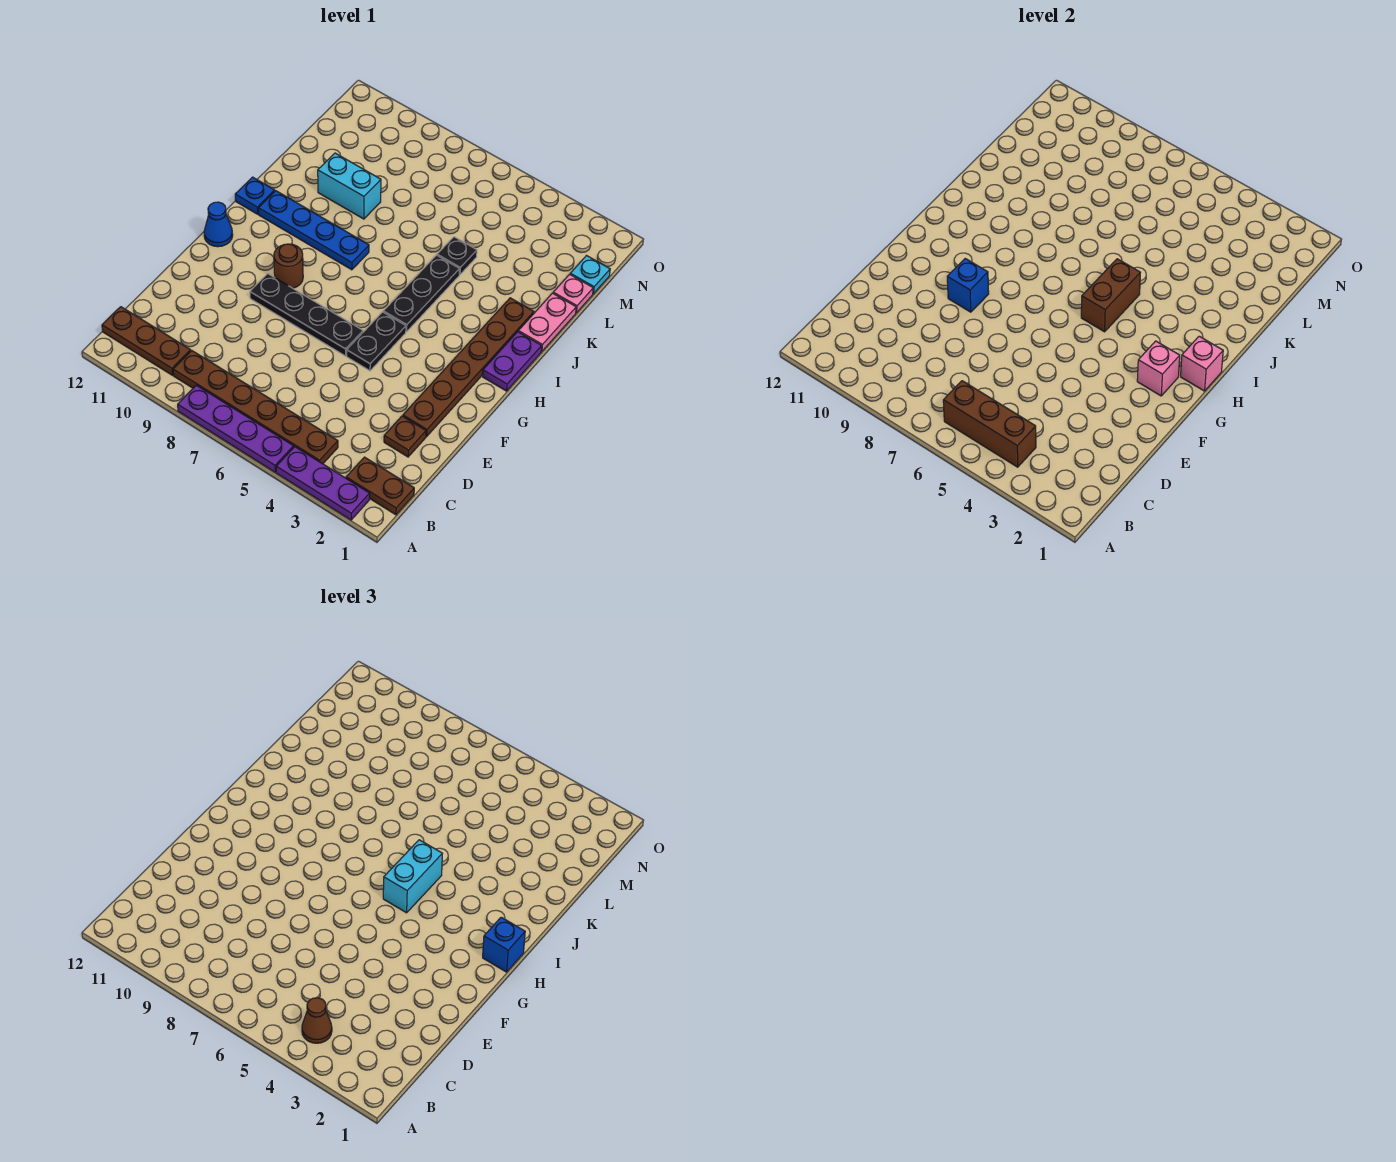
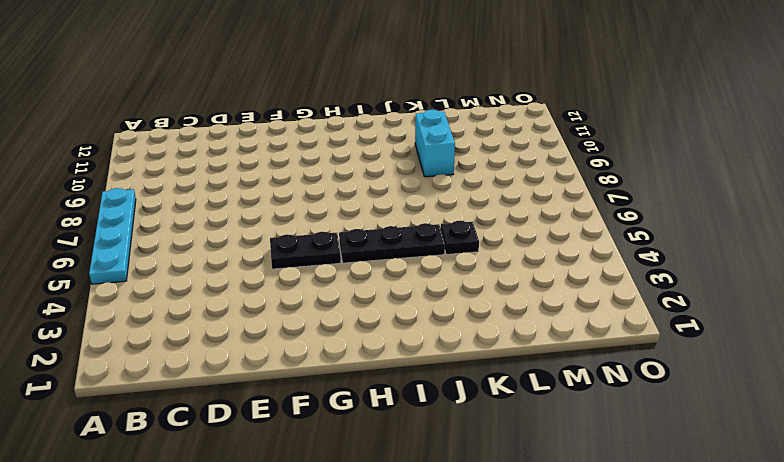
cyan plate A5:A8 level 1 -> purple plate A5:A8 level 1
none -> purple plate A2:A4 level 1
none -> brown plate B1:B2 level 1
none -> brown plate B4:B9 level 1

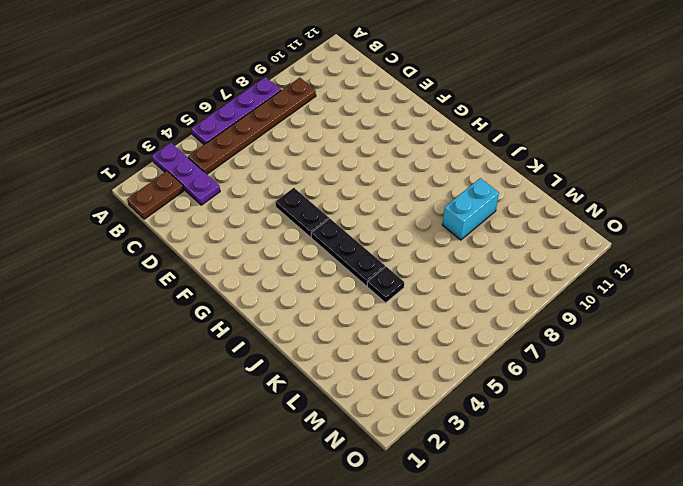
purple plate A3:C3 level 1 -> purple plate A2:A4 level 1
none -> brown plate B10:B12 level 1
none -> brown plate D2 level 1
none -> brown plate E2:J2 level 1

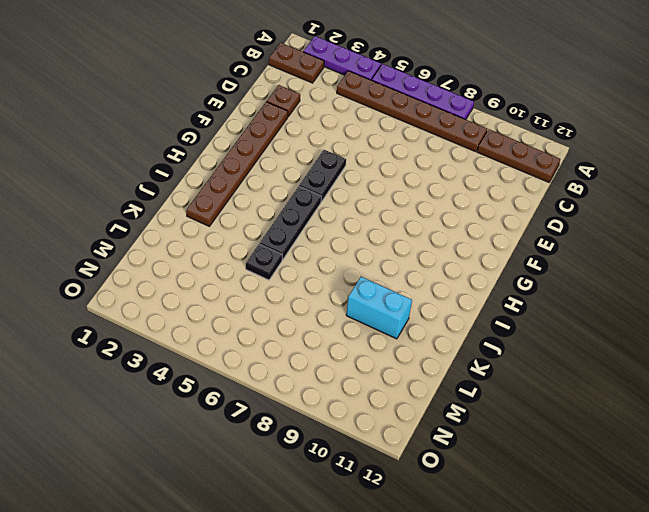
none -> black plate F6:F9 level 1
none -> brown round brick G9 level 1
none -> blue cone G12 level 1

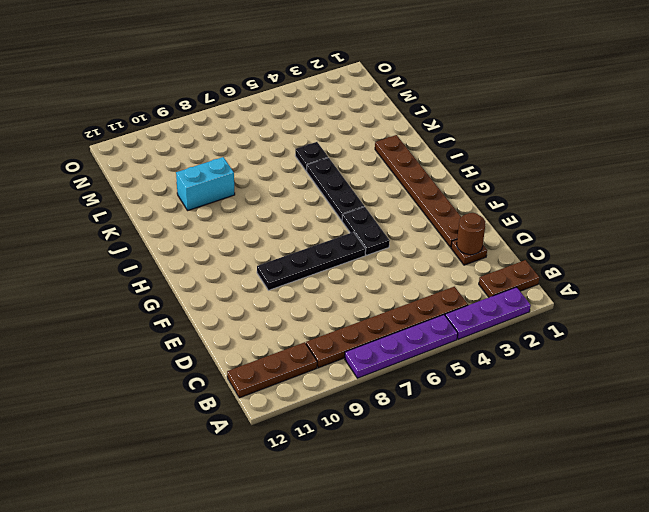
brown round brick D2 level 2 -> brown round brick G9 level 1
none -> blue cone G12 level 1
none -> purple plate H1:I1 level 1
none -> blue plate I8:I11 level 1

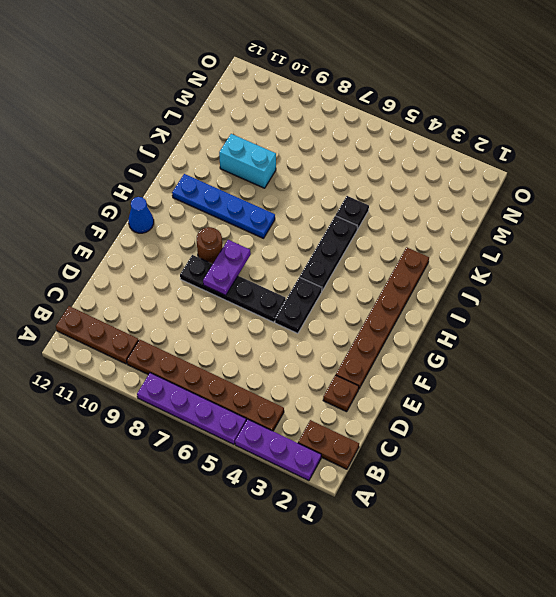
purple plate F8:G8 level 2 -> purple plate H1:I1 level 1
none -> blue plate I12 level 1
none -> pink plate J1:K1 level 1
none -> pink plate L1 level 1

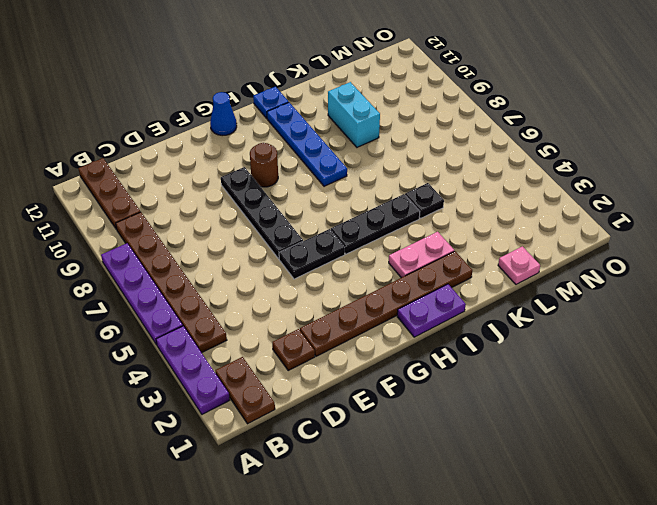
pink plate I3:J3 level 1 -> pink plate J1:K1 level 1
none -> cyan plate M1 level 1
none -> brown brick B4:B6 level 2
none -> blue brick F9 level 2

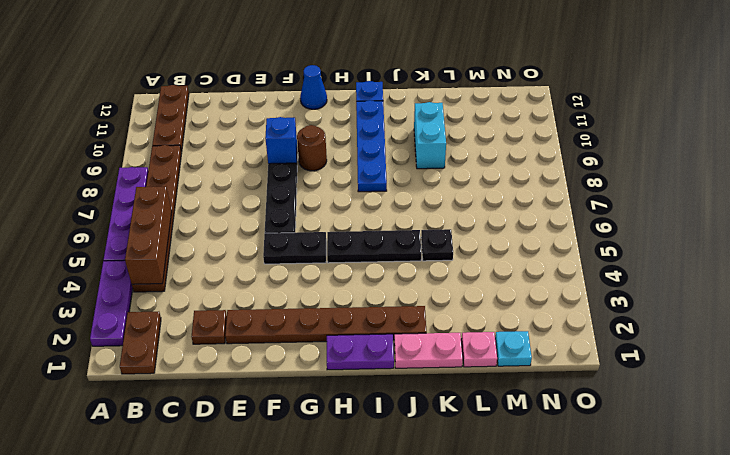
none -> pink brick G2 level 2
none -> pink brick H1 level 2
none -> brown brick H5:I5 level 2

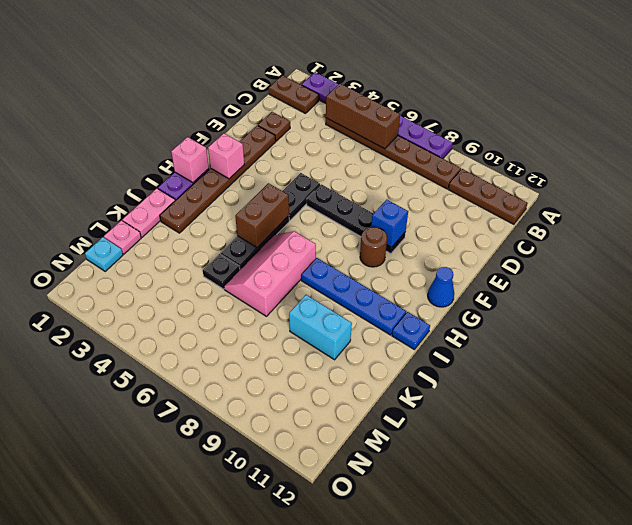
pink slope I6:K7 level 1 top 7 -> none
none -> brown cone B4 level 3
none -> blue brick H1 level 3
none -> cyan brick H5:I5 level 3

